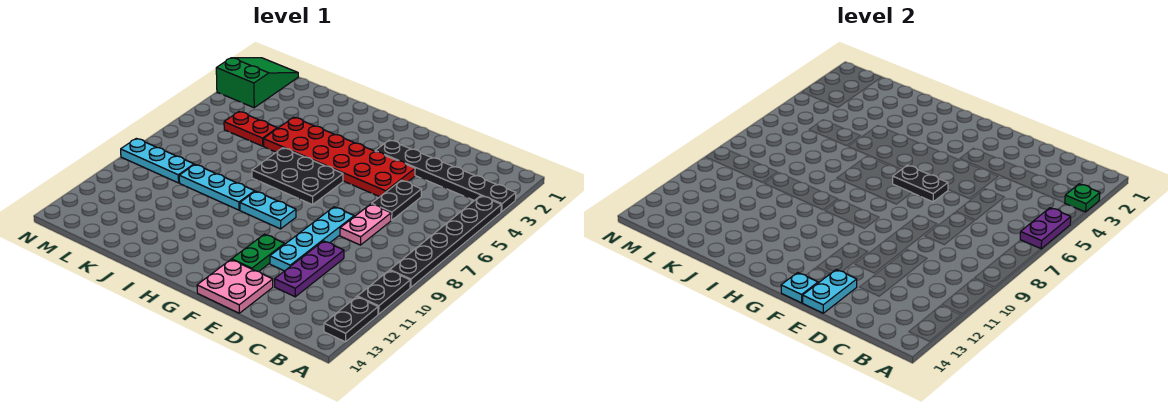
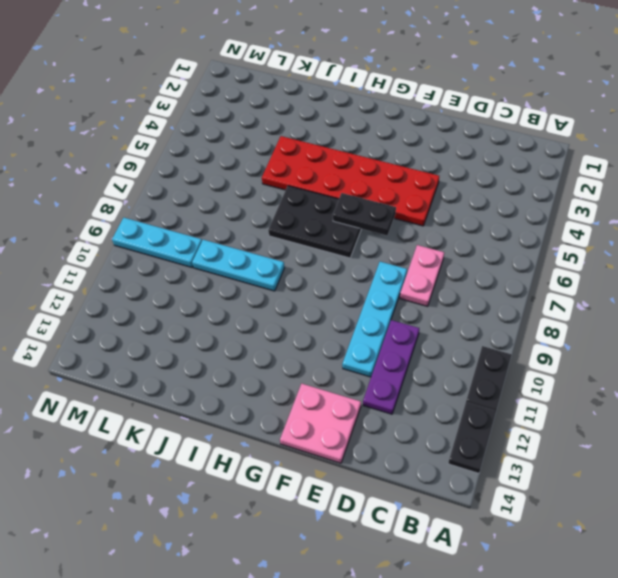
none -> black plate A3:F3 level 1
none -> black plate A4:A9 level 1
none -> black plate D5:D6 level 1

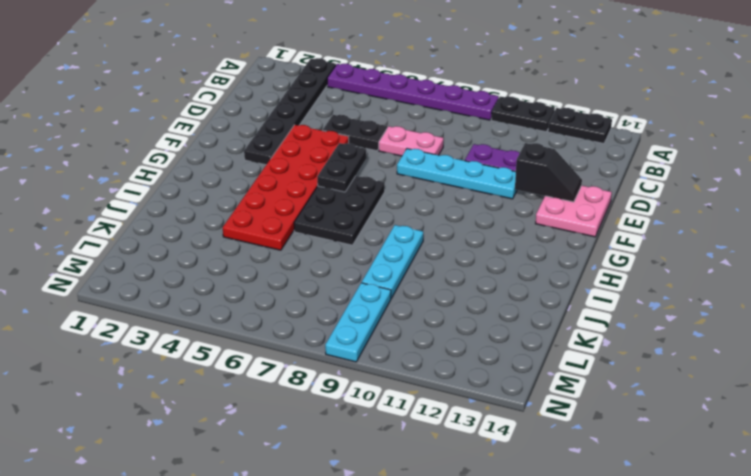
purple plate A4:A9 level 1 -> black plate A4:A9 level 1
black slope E12:E13 level 2 top 12 -> cyan plate E13:E14 level 2
none -> green plate F11:F12 level 1
none -> cyan plate G9:H9 level 1
none -> red plate K5:L5 level 1

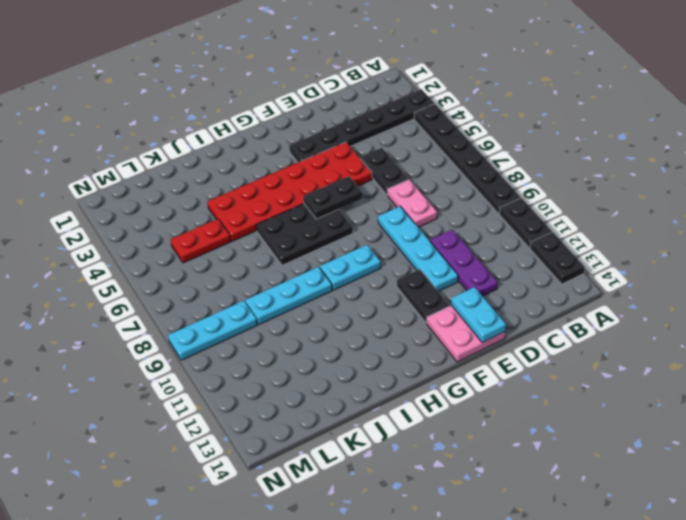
black plate F11:F12 level 1 -> green plate F11:F12 level 1
none -> green slope M1:N3 level 1 top 3
none -> green plate A3 level 2
none -> purple plate A5:A6 level 2

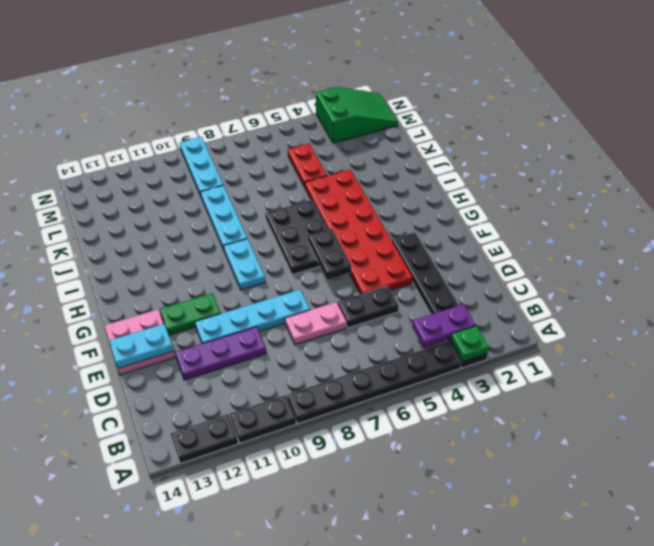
purple plate B3:B4 level 2 -> purple plate A5:A6 level 2
none -> cyan plate F14 level 2

